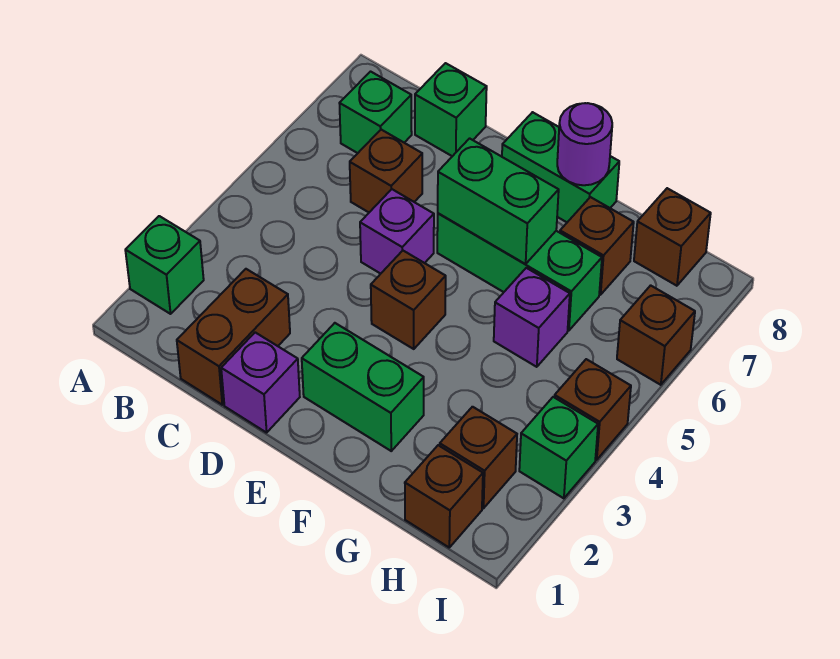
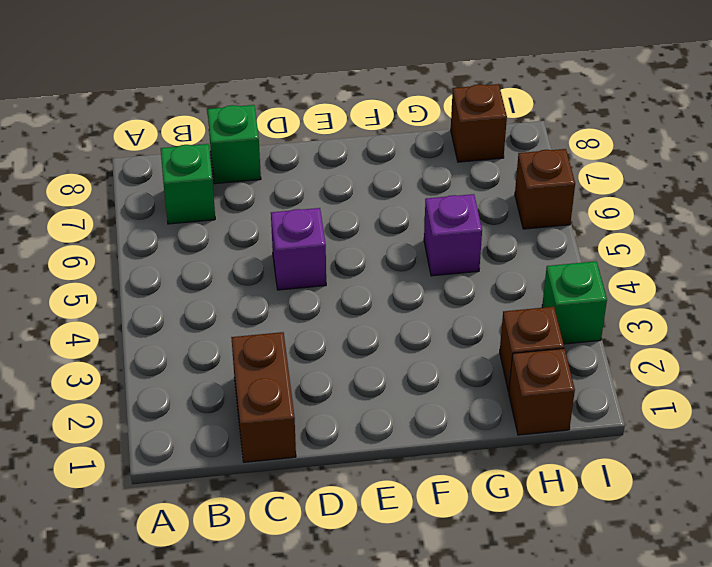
none -> green brick A2 level 1
none -> brown brick C6 level 1
none -> purple brick D1 level 1

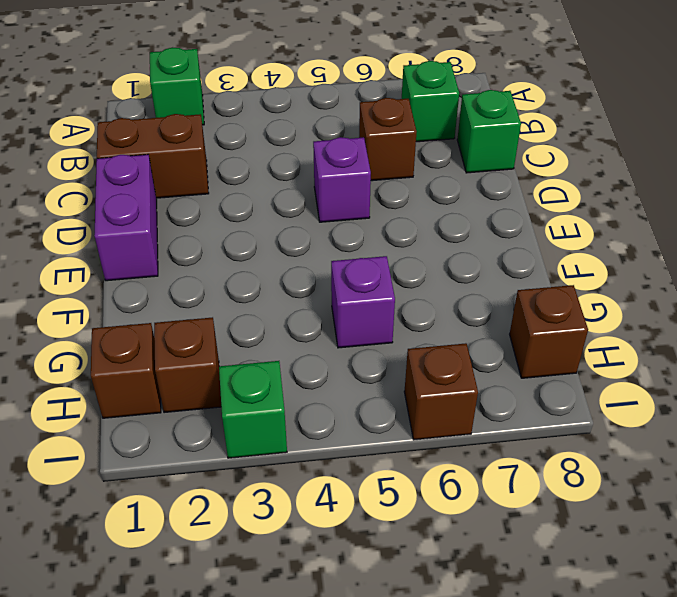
purple brick D1:E1 level 1 -> purple brick D1 level 1
none -> green brick E2:F2 level 1
none -> brown brick E4 level 1
none -> green brick E6:G6 level 1

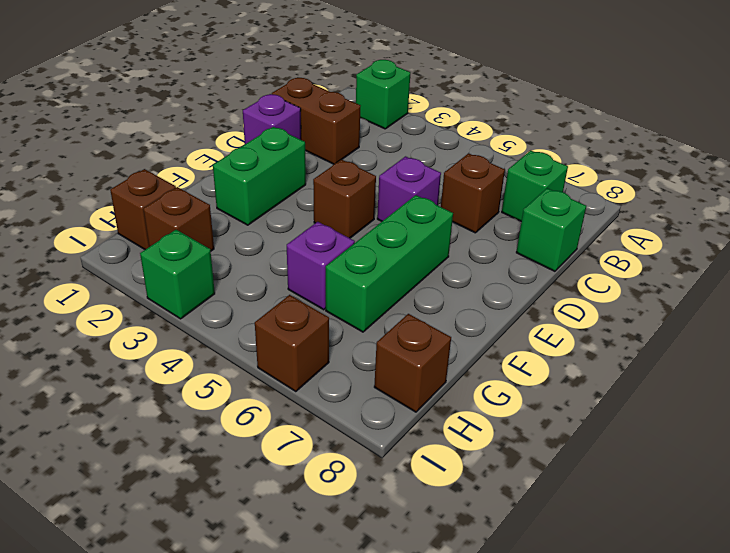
none -> green brick E8:F8 level 1
none -> brown brick G7 level 1
none -> brown brick I4 level 1

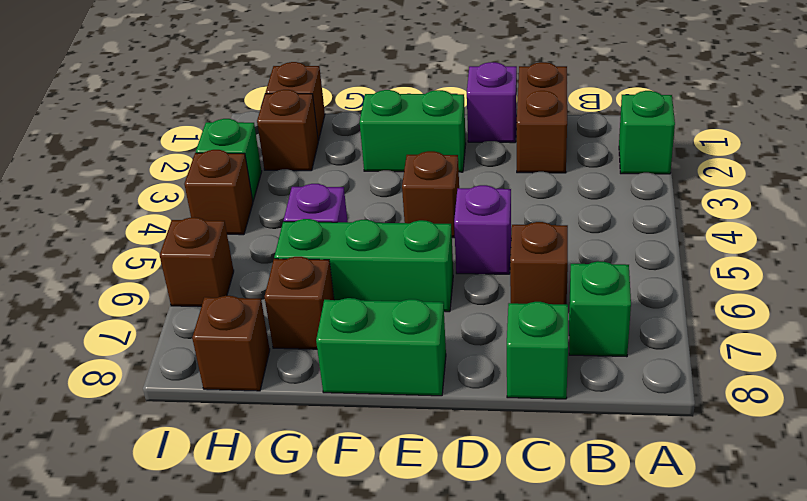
none -> green brick E6:F6 level 2
none -> purple round brick F8 level 2

